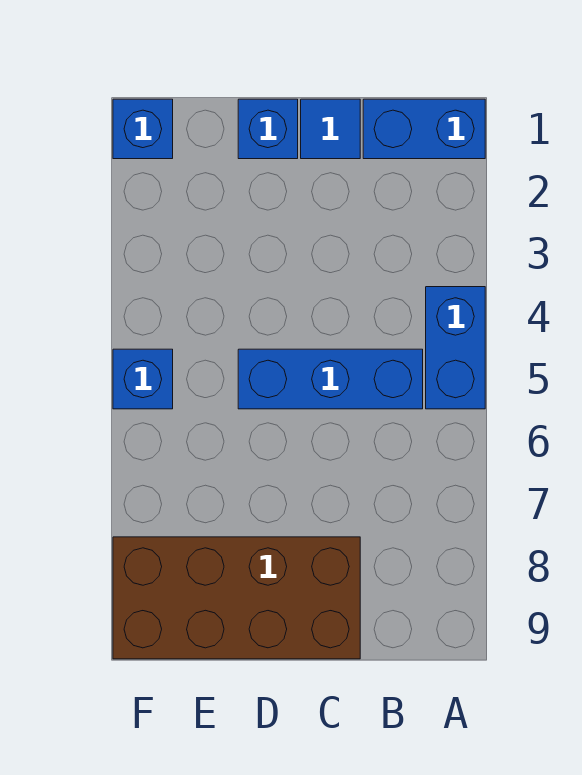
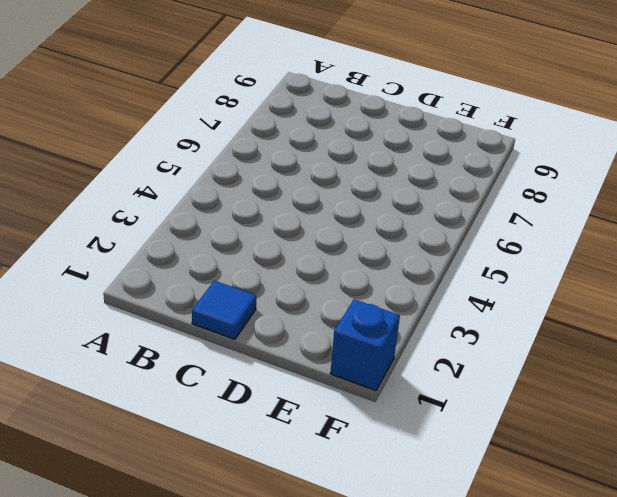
none -> blue brick A1:B1 level 1
none -> blue brick A4:A5 level 1

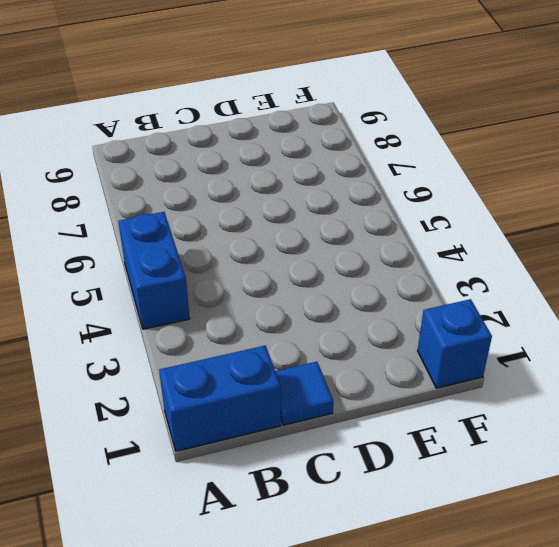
none -> blue brick B5:D5 level 1
none -> brown brick C8:F9 level 1

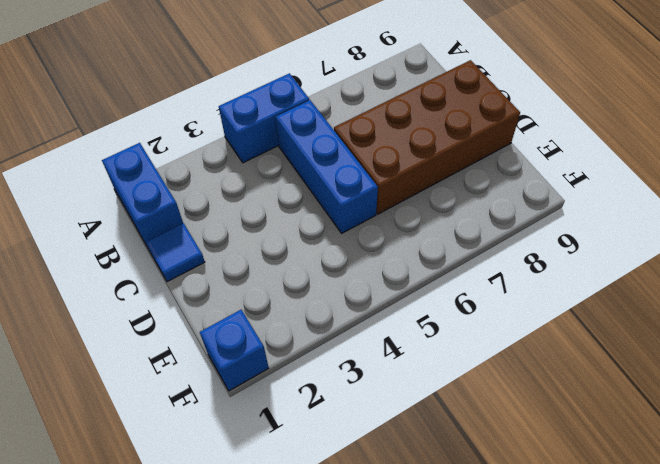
brown brick C6:D9 level 1 -> brown brick C8:F9 level 1
none -> blue brick D1 level 1
none -> blue brick F5 level 1

